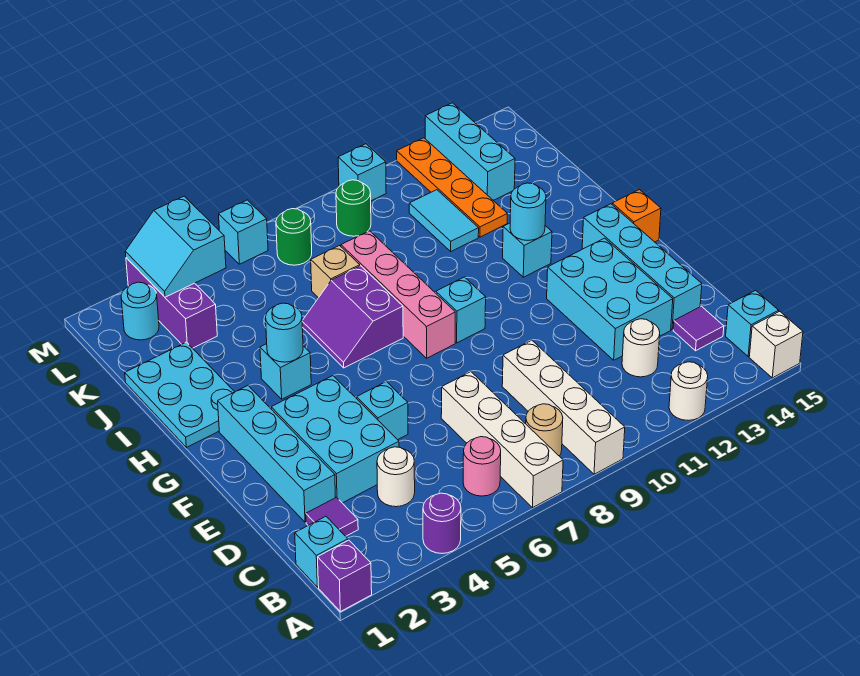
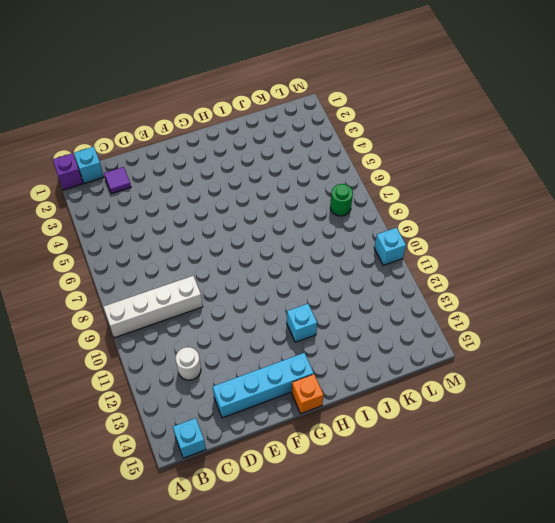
none -> purple round brick A4 level 1
none -> white brick A7:D7 level 1
none -> white round brick A12 level 1
none -> white brick A15 level 1

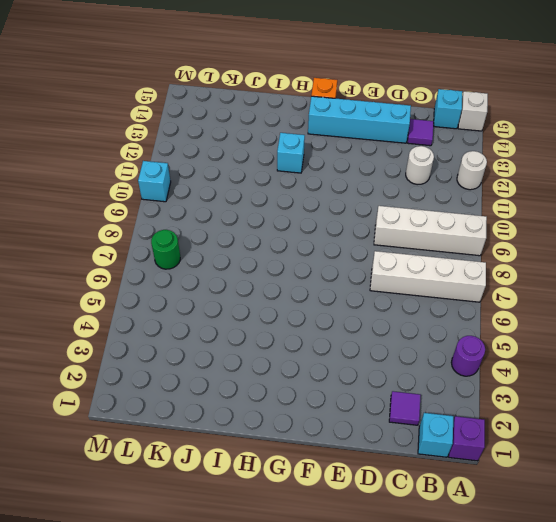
none -> pink round brick B6 level 1
none -> tan round brick B8 level 1
none -> white round brick C4 level 1
none -> cyan brick D2:G2 level 1

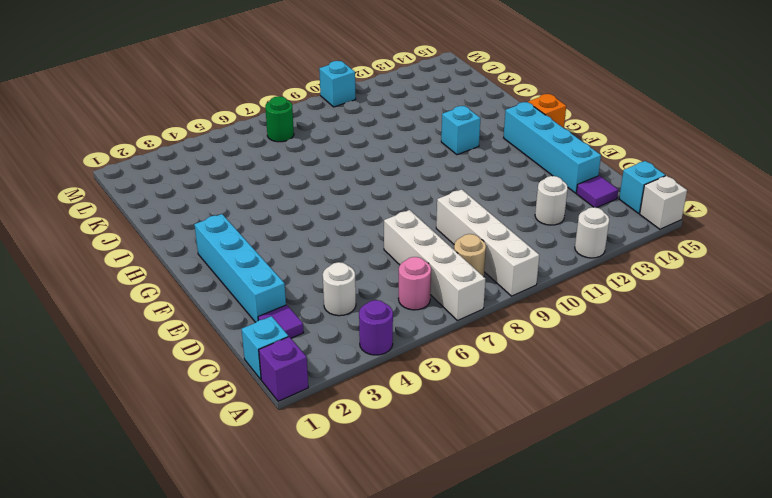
none -> cyan brick D3:F4 level 1
none -> cyan brick D12:F13 level 1
none -> cyan brick E5 level 1
none -> pink brick G8:J8 level 1

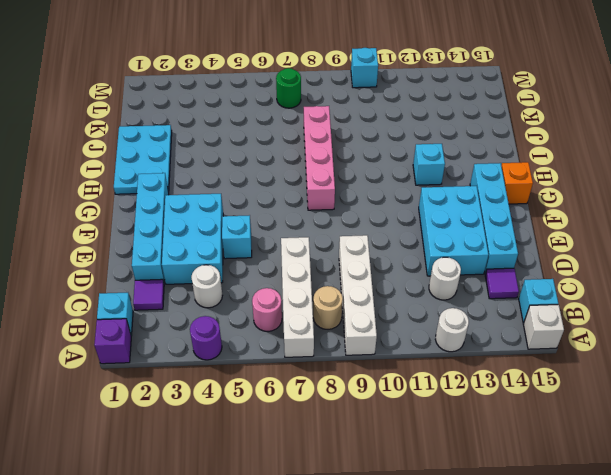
none -> cyan brick G9 level 1
none -> cyan brick H4 level 1
none -> purple slope H6:I7 level 1 top 7
none -> tan brick J7 level 1

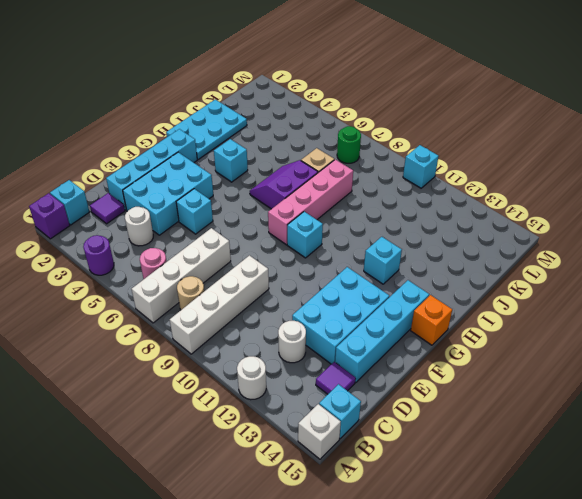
none -> cyan tile J11:K11 level 1
none -> orange plate J12:M12 level 1
none -> purple brick K3:M3 level 1
none -> cyan brick K13:M13 level 1

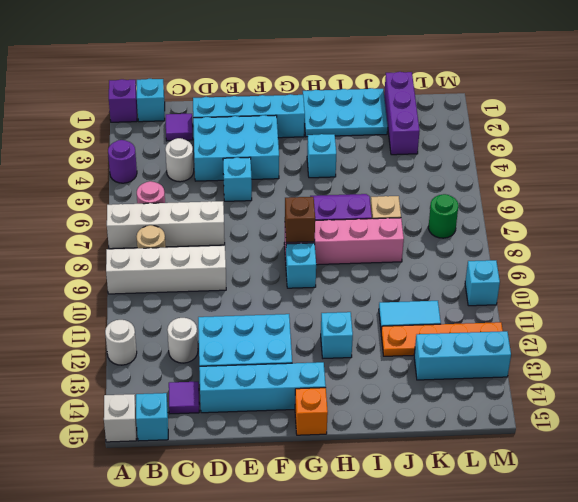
brown brick G8 level 2 -> none
purple brick K1:K3 level 1 -> purple brick K3:M3 level 1
none -> cyan round brick L2 level 1
none -> green round brick L9 level 1
none -> cyan brick M6 level 1
none -> cyan round brick H4 level 2

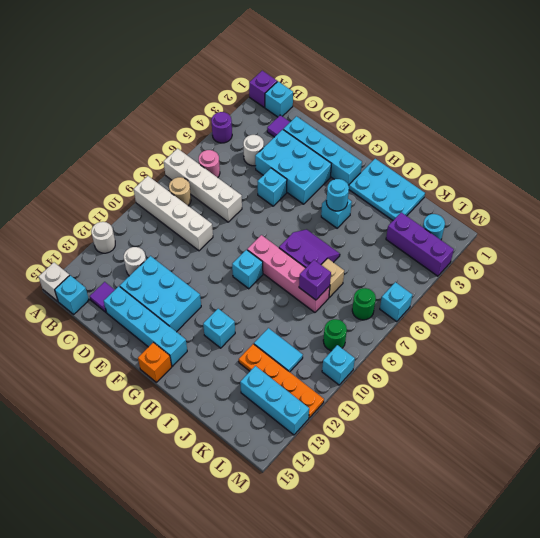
purple brick J8 level 2 -> none
none -> cyan round brick H12 level 2
none -> cyan slope L3:M4 level 2 top 4

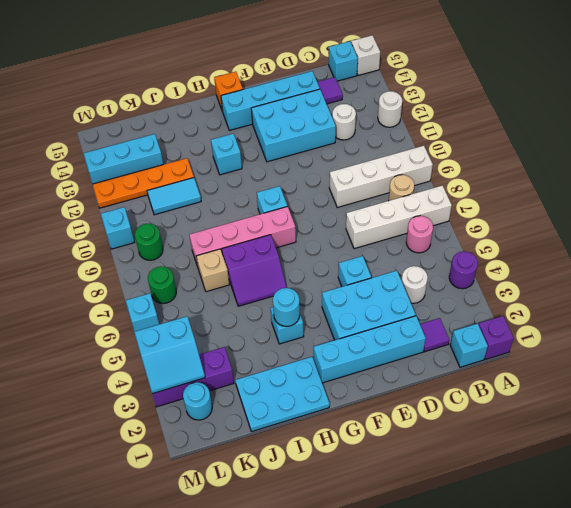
none -> cyan round brick H12 level 2

